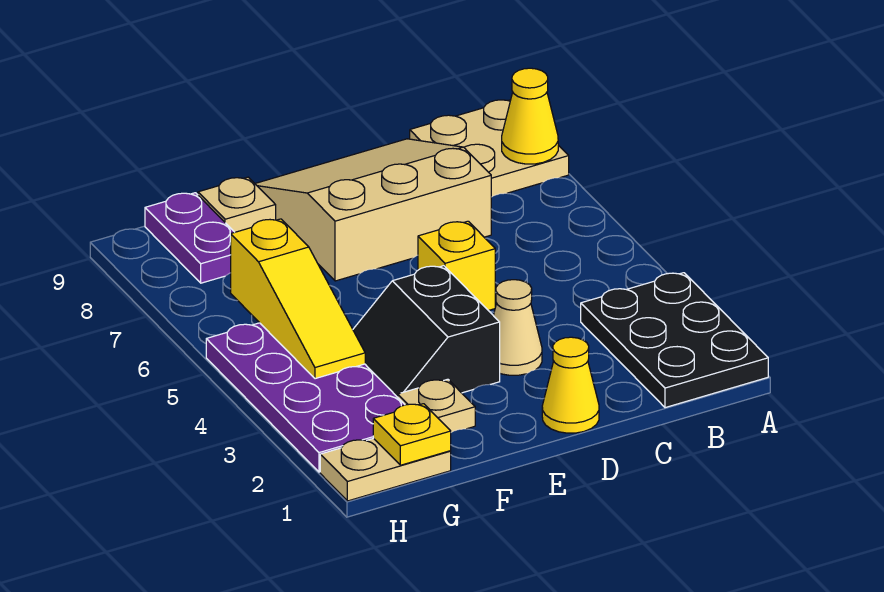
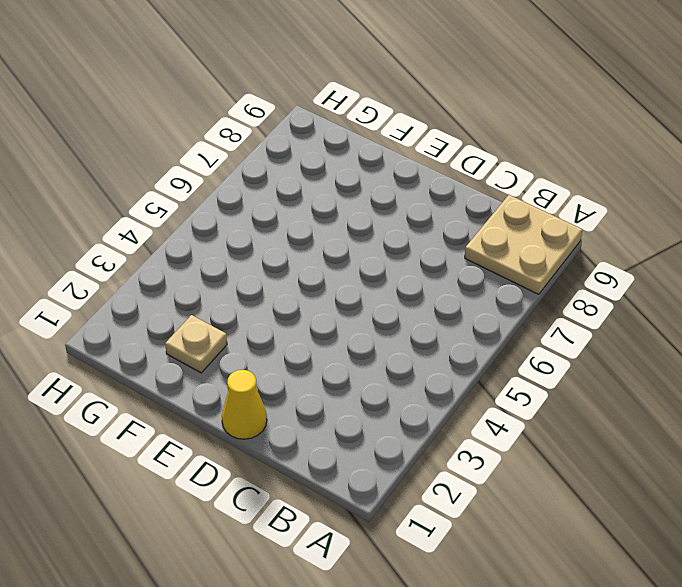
none -> black plate A1:B3 level 1
none -> tan slope C7:E9 level 1 top 7
none -> tan cone D3 level 1

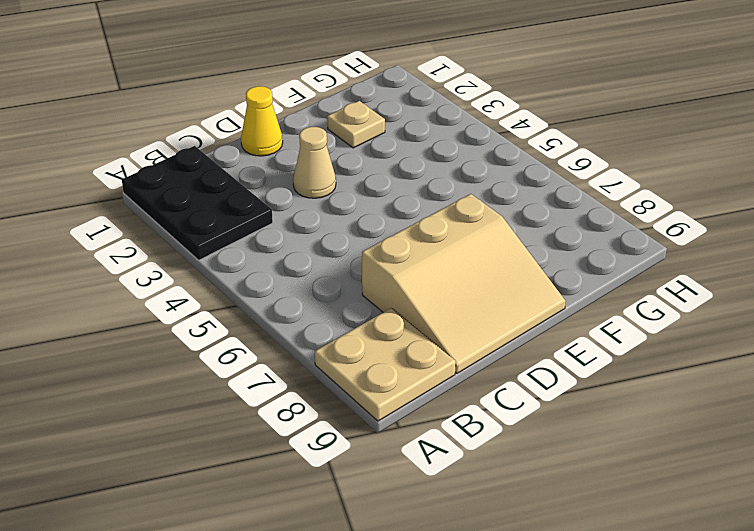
none -> yellow brick D5 level 1
none -> black slope E3:F4 level 1 top E
none -> tan plate F9 level 1

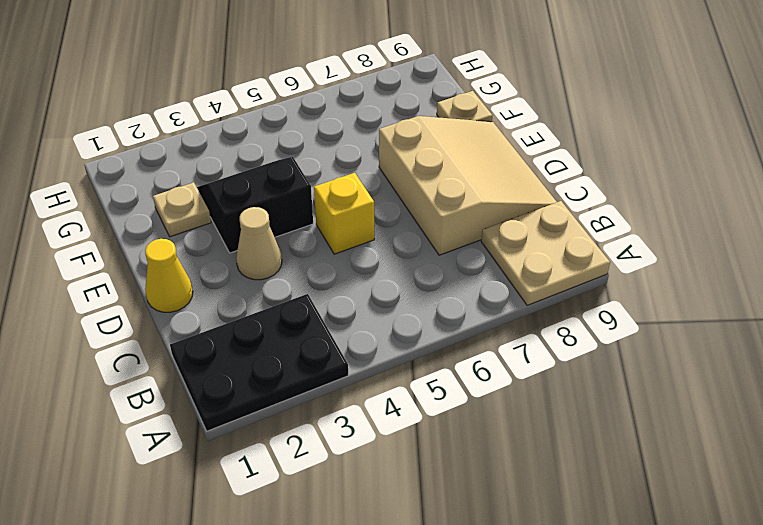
none -> tan plate G1:H1 level 1
none -> purple plate G2:H5 level 1
none -> purple plate G8:G9 level 1

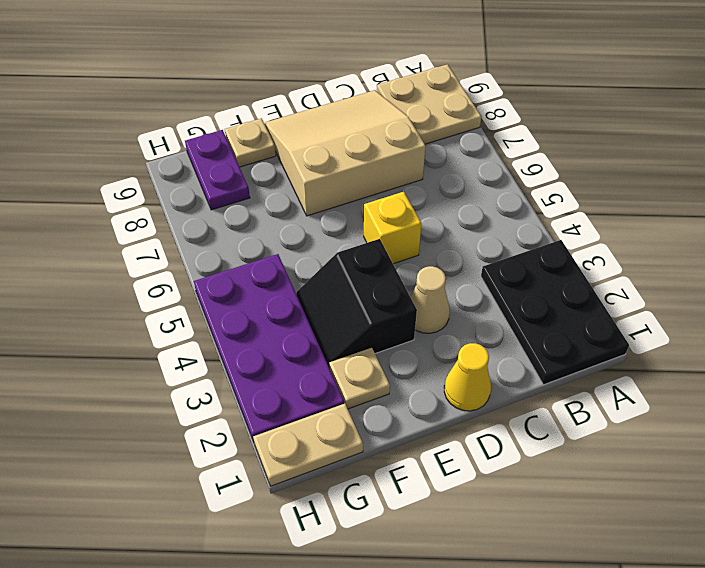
none -> yellow cone A8 level 2
none -> yellow plate G1 level 2
none -> yellow slope G4:G6 level 2 top 6

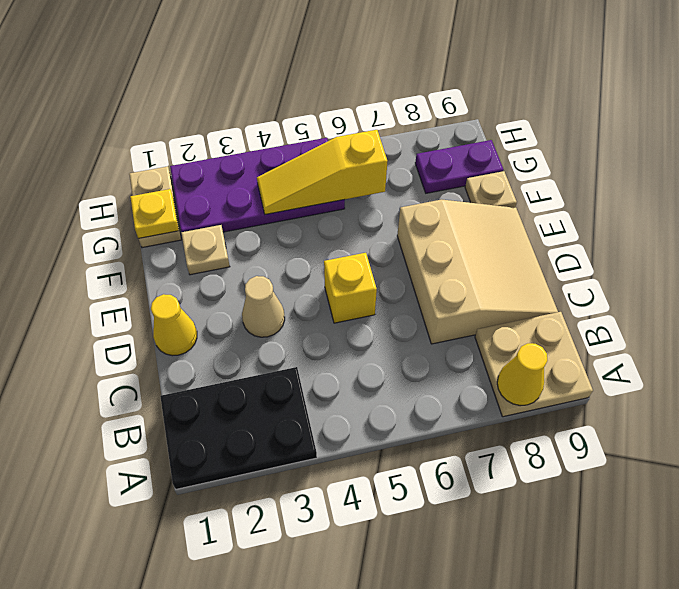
none -> black slope E3:F4 level 1 top E

